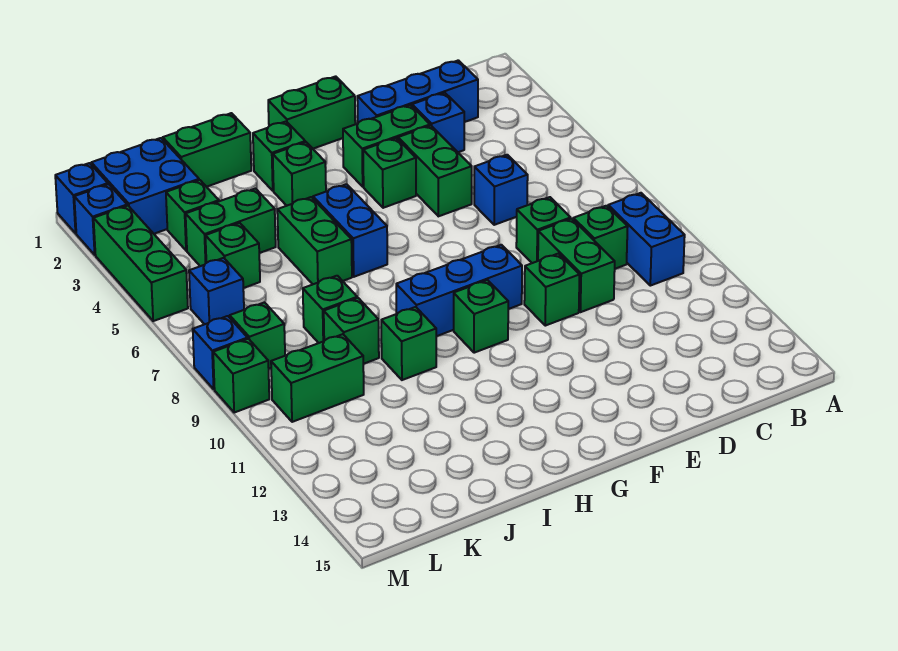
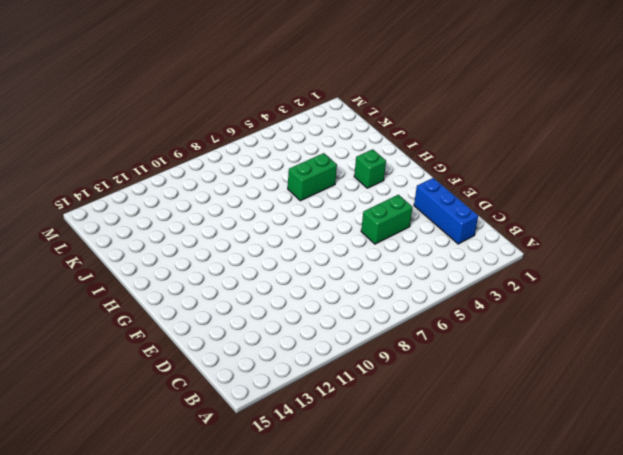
none -> blue brick B9:B10 level 1
none -> green brick C9 level 1
none -> blue brick D3 level 1
none -> blue brick D6 level 1

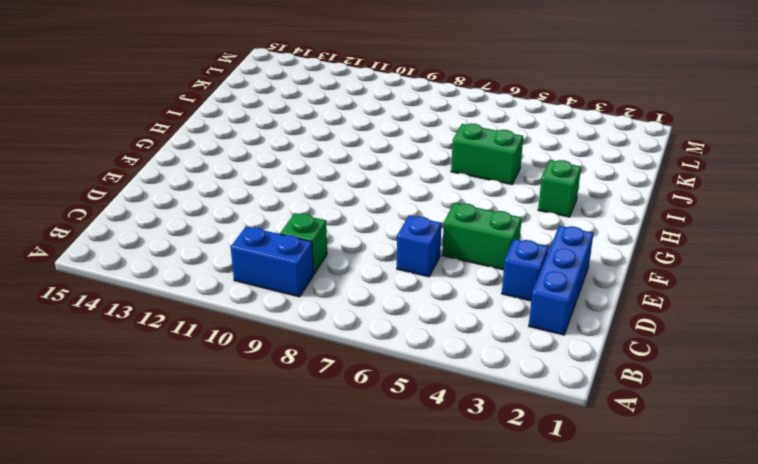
none -> green brick D8 level 1
none -> green brick D9:D10 level 1
none -> green brick E3:F3 level 1
none -> green brick E10 level 1

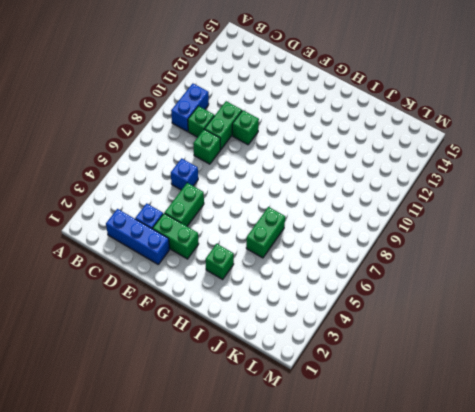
none -> green brick F1:G1 level 1
none -> green brick F4 level 1
none -> blue brick F9:H9 level 1
none -> green brick G10 level 1

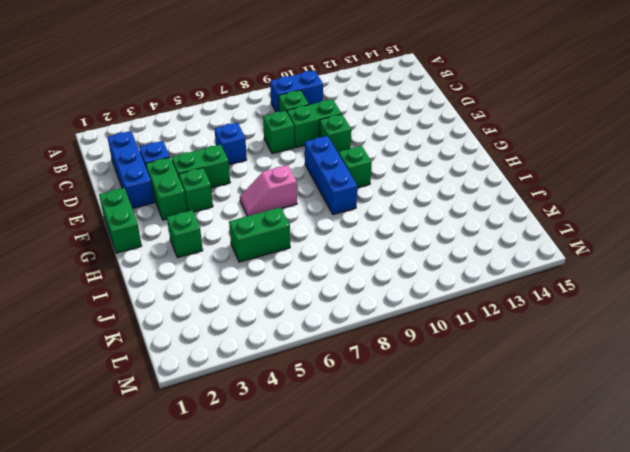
pink slope G6:G7 level 1 top 7 -> none
none -> green brick H2 level 1
none -> blue brick H5:H6 level 1
none -> green brick I1:J1 level 1
none -> green brick I10 level 1

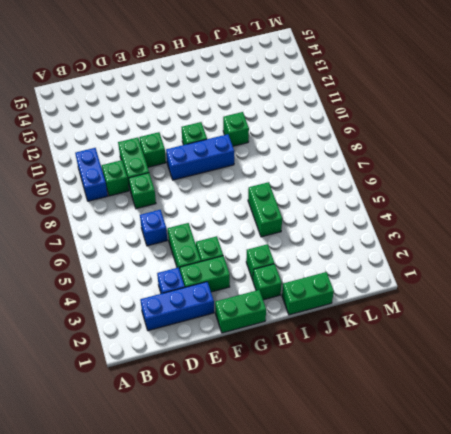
none -> blue brick H5:H6 level 1
none -> green brick J4:K4 level 1
none -> green brick J8 level 1
none -> green brick J9 level 1

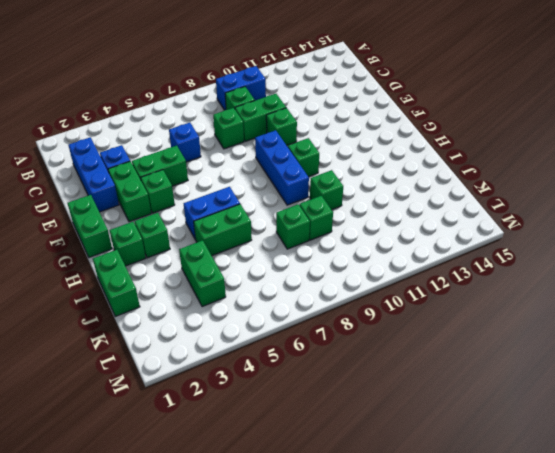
none -> blue brick K1:L2 level 1
none -> green brick K3 level 1
none -> green brick K5 level 1
none -> green brick K10:L10 level 1

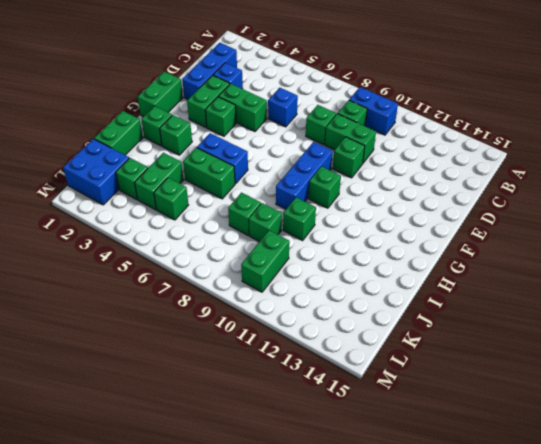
none -> blue brick L6 level 1
none -> green brick L8 level 1
none -> blue brick M1 level 1
none -> blue brick M2 level 1

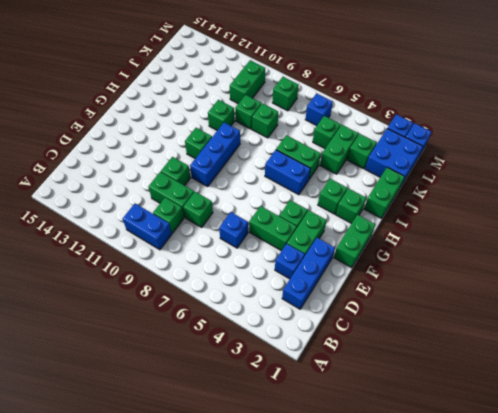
none -> green brick M3:M5 level 1
none -> blue brick M8 level 1
none -> green brick M9 level 1

